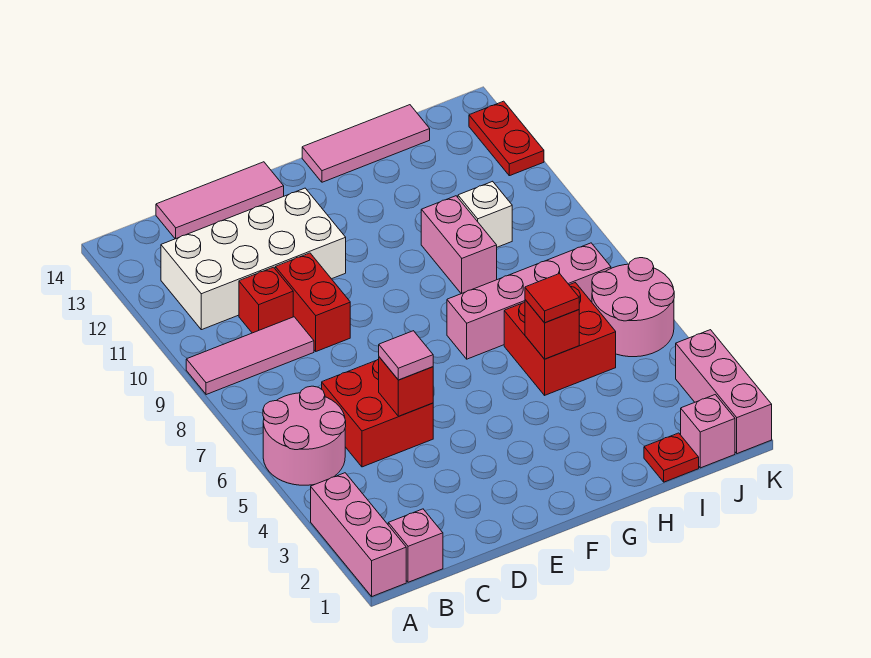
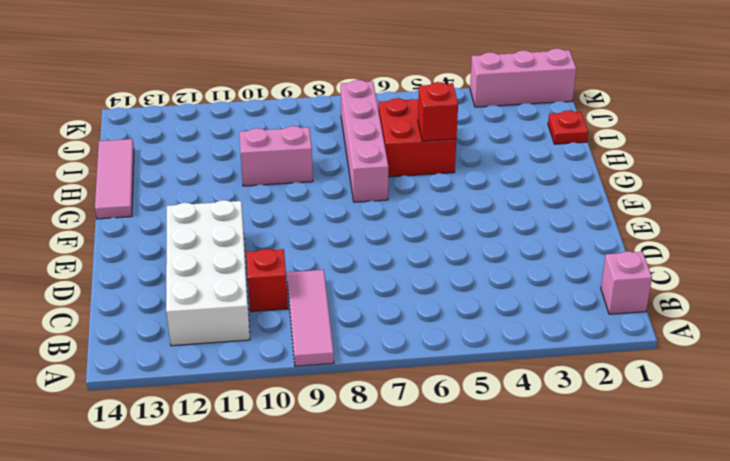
none -> pink brick A1:A3 level 1
none -> pink round brick A5:B6 level 1
none -> red brick C5:D6 level 1

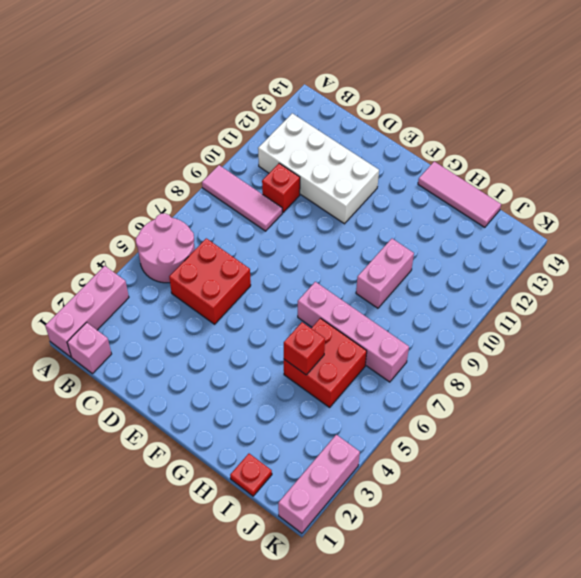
none -> pink tile C14:E14 level 1
none -> red brick D9:D10 level 1
none -> white brick I10 level 1

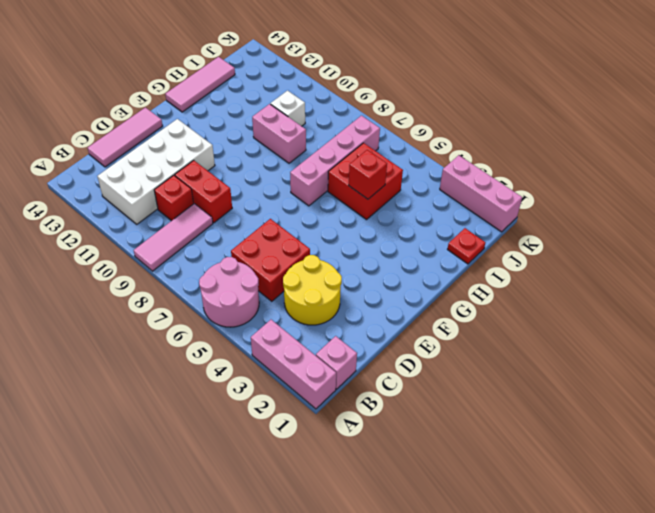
yellow round brick C3:D4 level 1 -> none
none -> pink brick J1 level 1
none -> pink round brick J5:K6 level 1
none -> red plate K12:K13 level 1

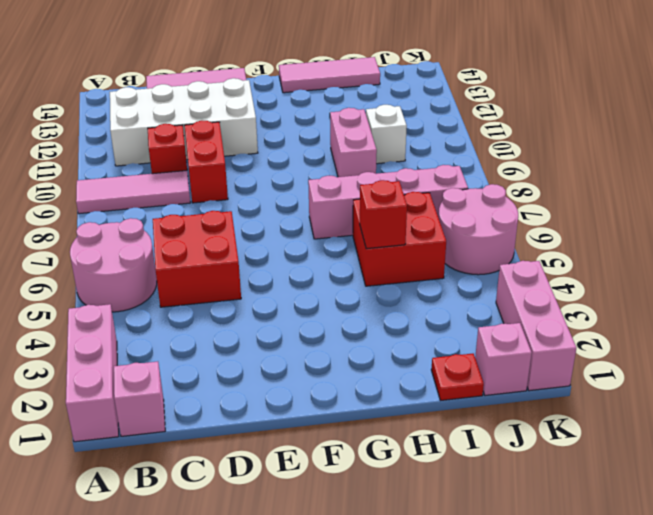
none -> red plate K12:K13 level 1
none -> red brick D5 level 2
none -> pink tile D5 level 3

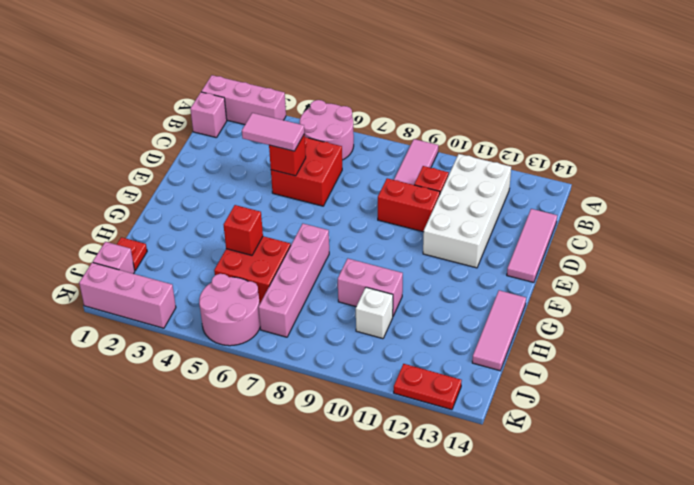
pink tile D4:D5 level 3 -> pink tile D5 level 3
none -> red tile H5 level 3

